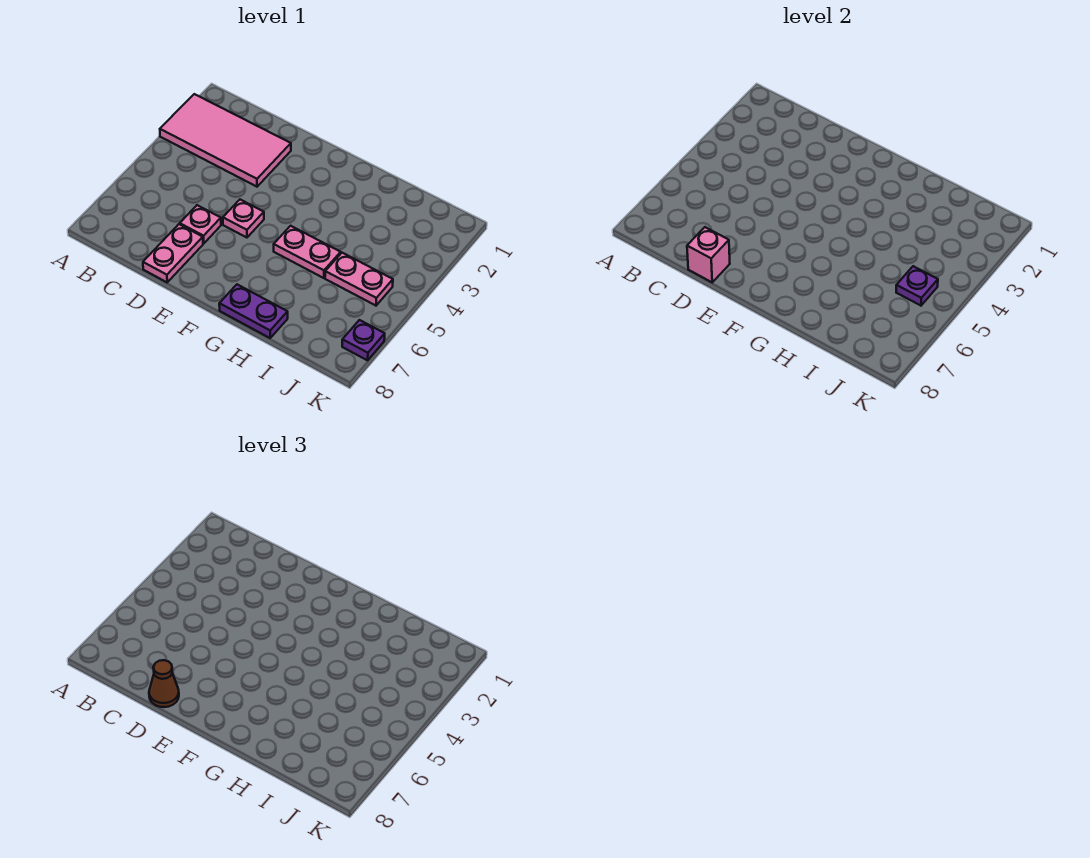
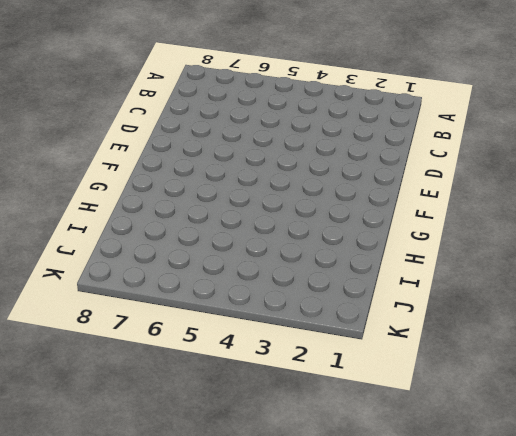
none -> pink tile A2:D3 level 1
none -> pink plate D6 level 1

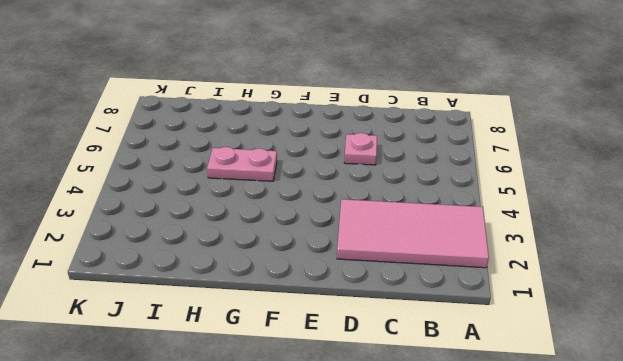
none -> pink plate D7:D8 level 1
none -> pink plate E5 level 1

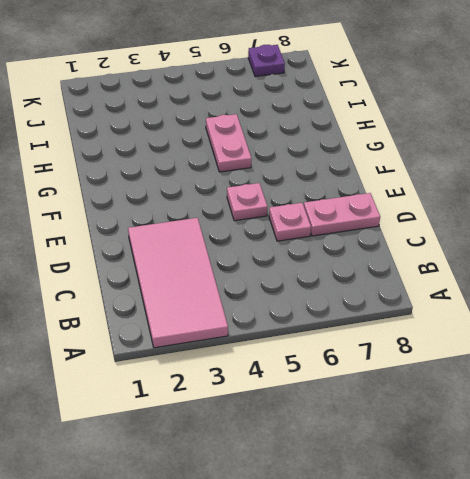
none -> purple plate G8:H8 level 1
none -> pink plate I5:J5 level 1

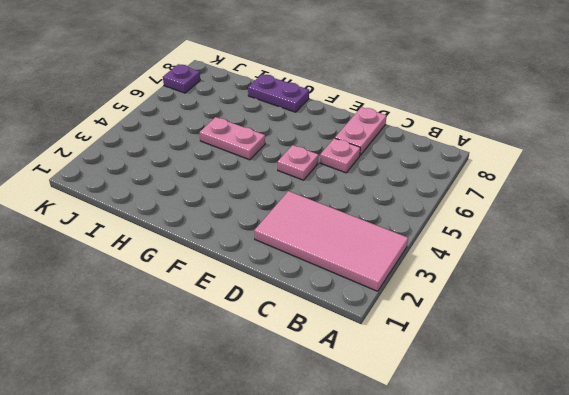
none -> pink plate I5:J5 level 1
none -> pink brick D8 level 2

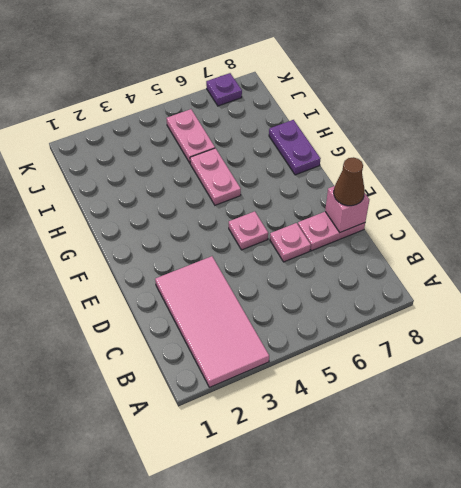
none -> purple plate J5 level 2

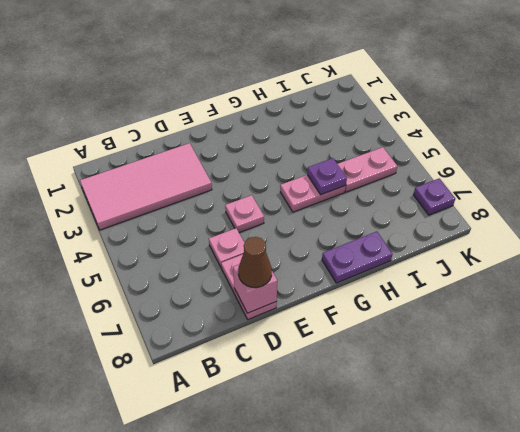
purple plate H5 level 2 -> purple plate J5 level 2

